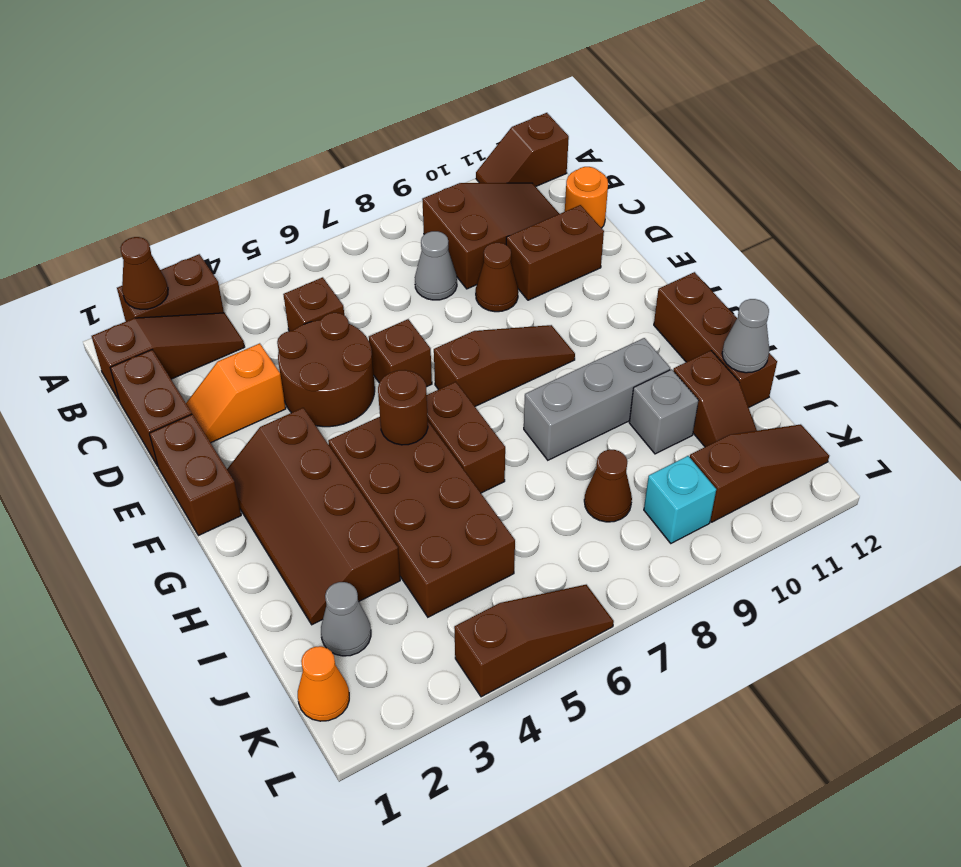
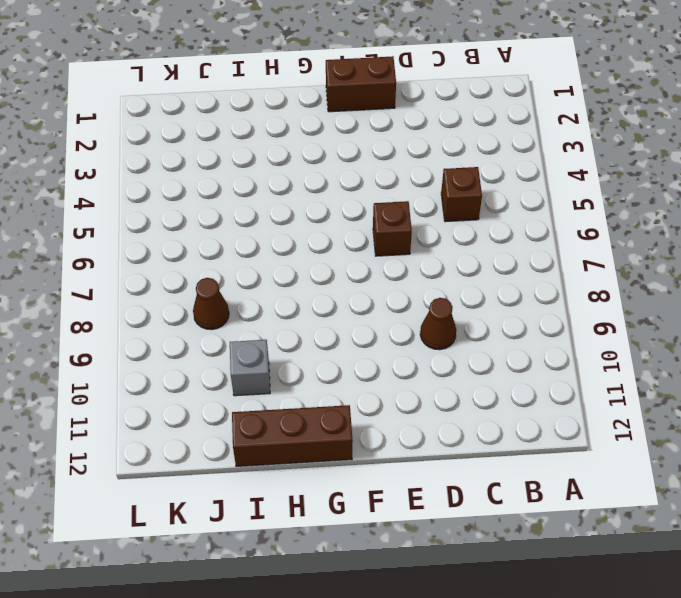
none -> brown brick A2:A3 level 1
none -> brown slope A11:A12 level 1 top 12
none -> brown slope B1:B3 level 1 top 1
none -> brown slope B9:C11 level 1 top 9

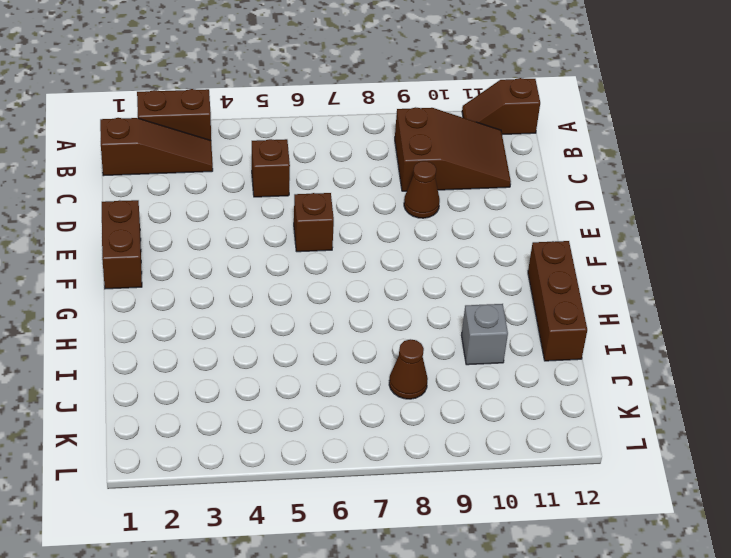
none -> brown brick C1:D1 level 1
none -> grey cone C8 level 1
none -> orange round brick C12 level 1
none -> orange slope D2:D3 level 1 top 3

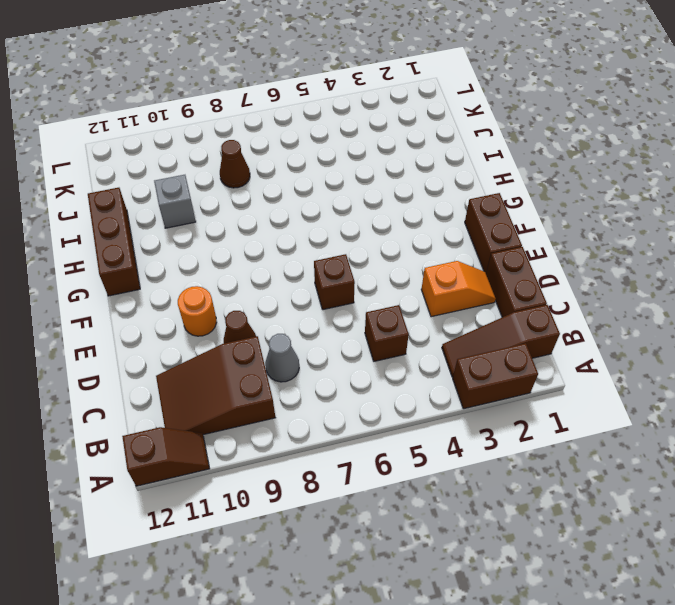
orange round brick E10 level 1 -> orange round brick C12 level 1
none -> brown round brick D4:E5 level 1
none -> brown brick D10:D11 level 1
none -> brown slope F2:I3 level 1 top 3
none -> brown slope F7:F9 level 1 top 7

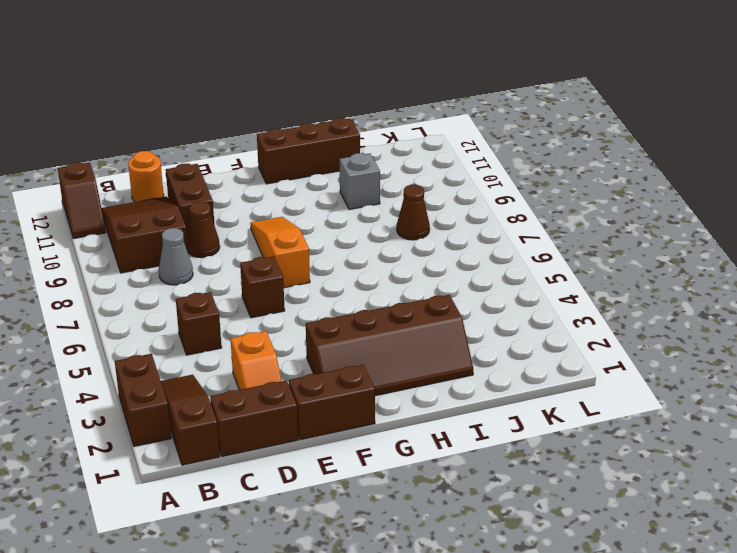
orange slope F7:F9 level 1 top 7 -> brown slope F7:F9 level 1 top 7
none -> brown round brick D4:E5 level 1
none -> brown brick G4:J5 level 1
none -> brown brick G6:H6 level 1
none -> grey brick H8:H10 level 1

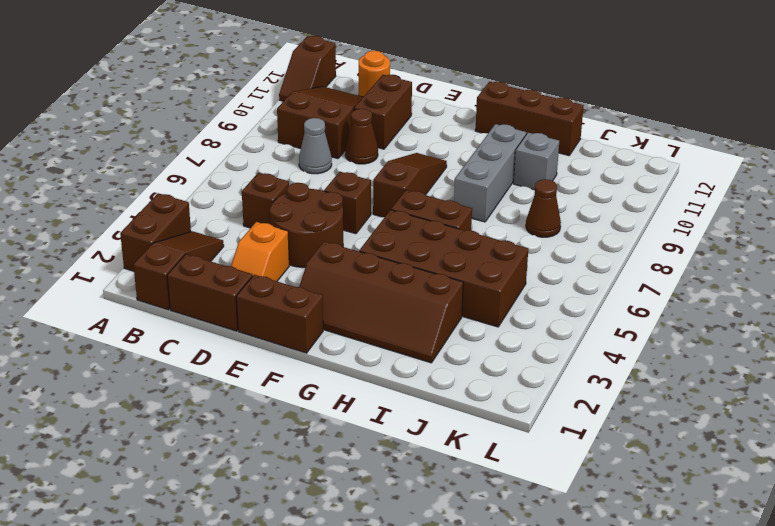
none -> brown slope I11:J11 level 1 top I
none -> grey cone J2 level 1
none -> orange cone K1 level 1
none -> cyan brick K9 level 1

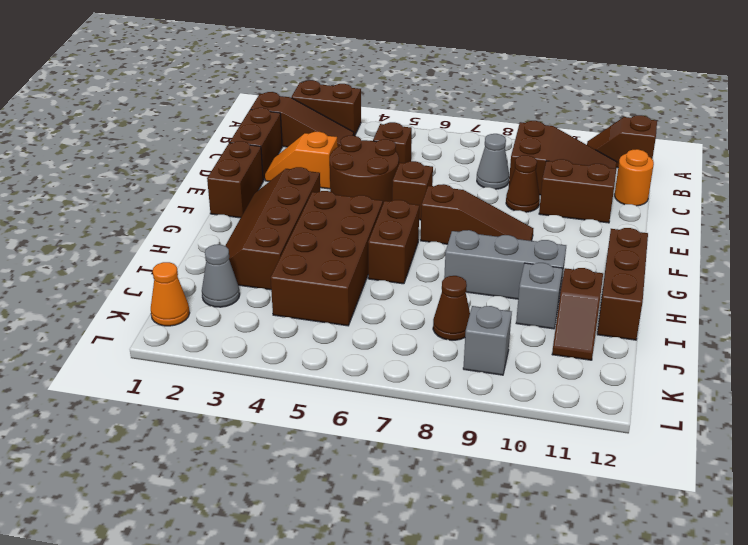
grey brick K9 level 1 -> cyan brick K9 level 1
none -> brown slope K10:K12 level 1 top 10
none -> brown slope L4:L6 level 1 top 4
none -> brown cone A2 level 2
none -> brown round brick G5 level 2

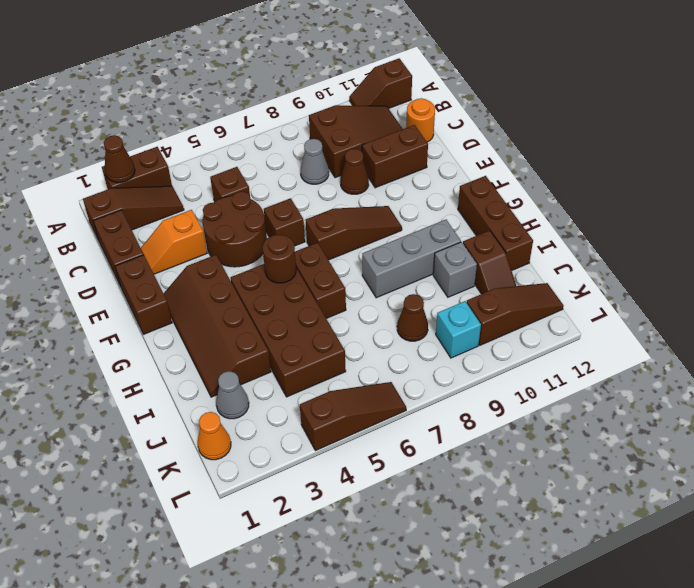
none -> grey cone I12 level 2

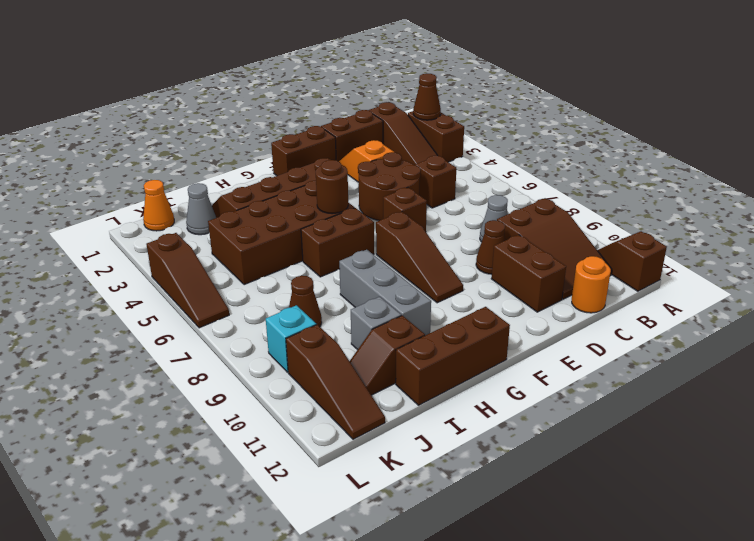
none -> grey cone I12 level 2

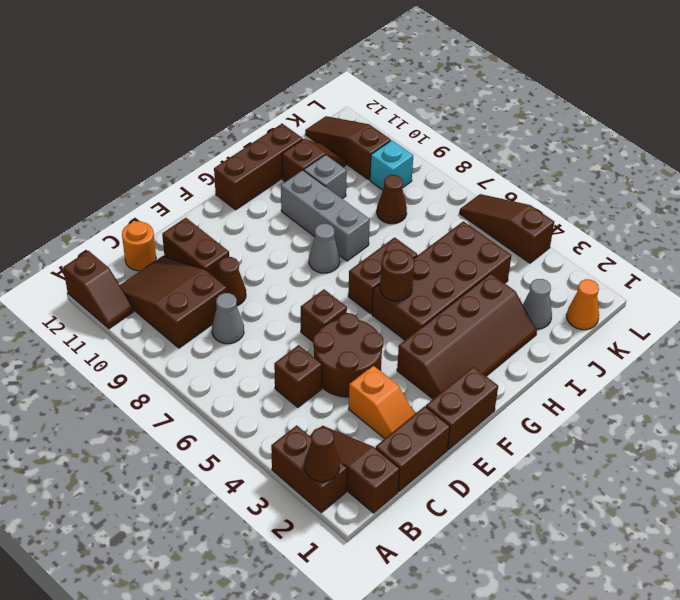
grey cone G8 level 1 -> grey cone I12 level 2
none -> brown slope F7:F9 level 1 top 7

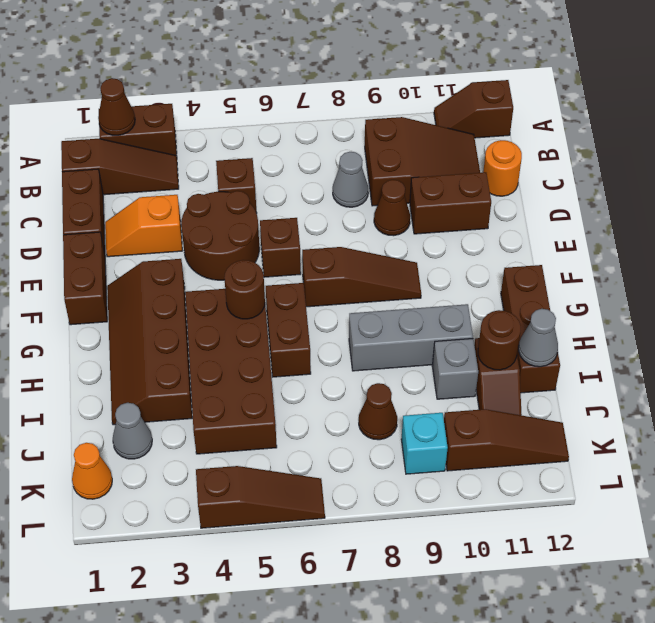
brown round brick I11 level 2 -> none

